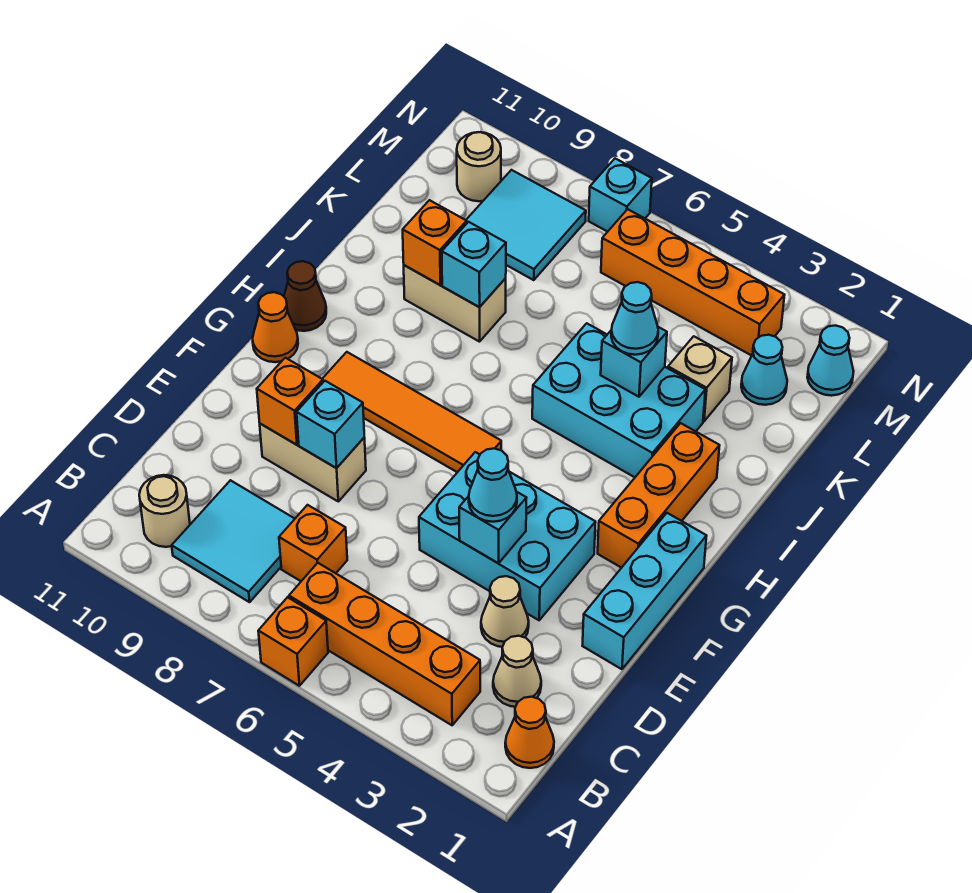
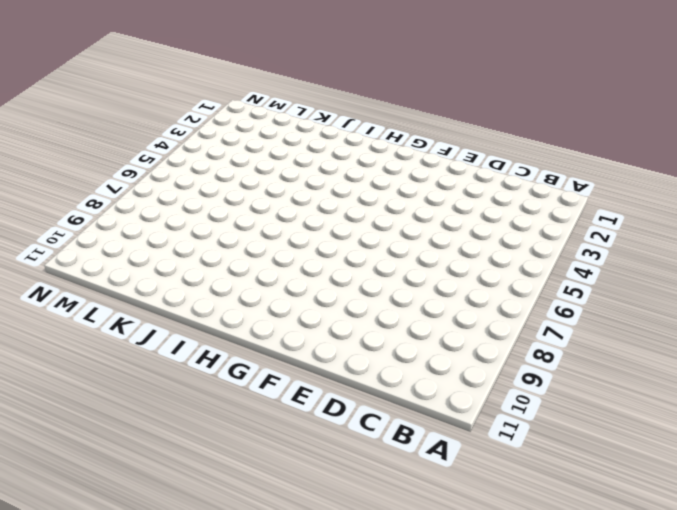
none -> orange brick A6 level 1
none -> orange cone B1 level 1
none -> orange brick B3:B6 level 1
none -> cyan tile B8:C9 level 1

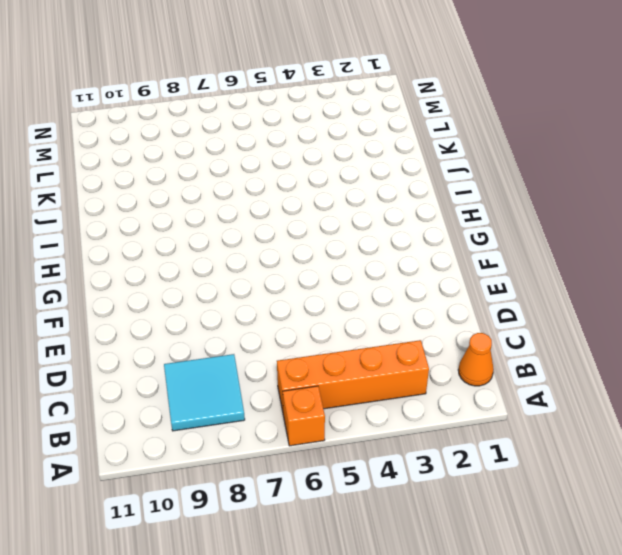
none -> tan round brick B10 level 1
none -> tan cone C2 level 1
none -> orange brick C7 level 1
none -> tan cone D3 level 1

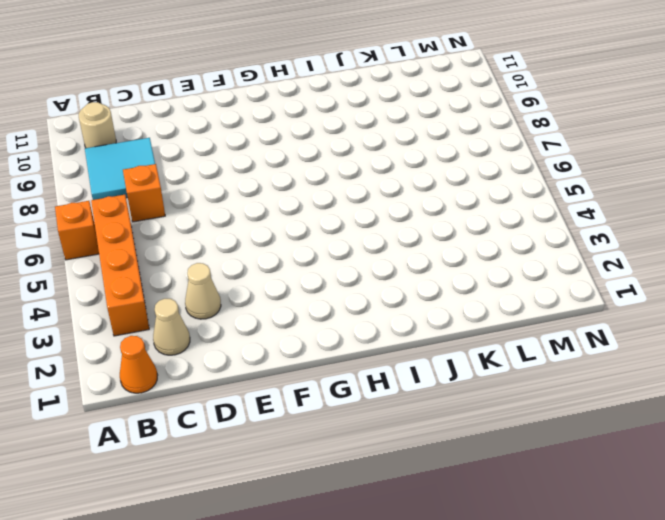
none -> cyan brick E1:G1 level 1
none -> cyan brick E3:F5 level 1
none -> tan brick E8:E9 level 1
none -> orange brick G2:I2 level 1

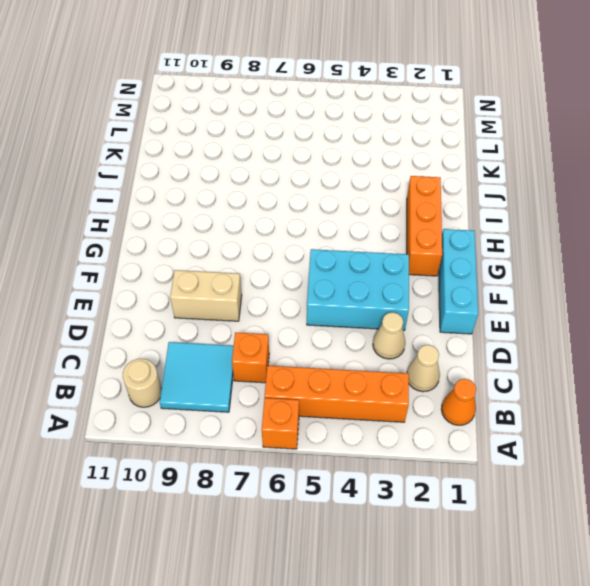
none -> orange tile G6:G9 level 1
none -> orange cone G11 level 1
none -> brown cone H11 level 1
none -> cyan brick I3:J5 level 1

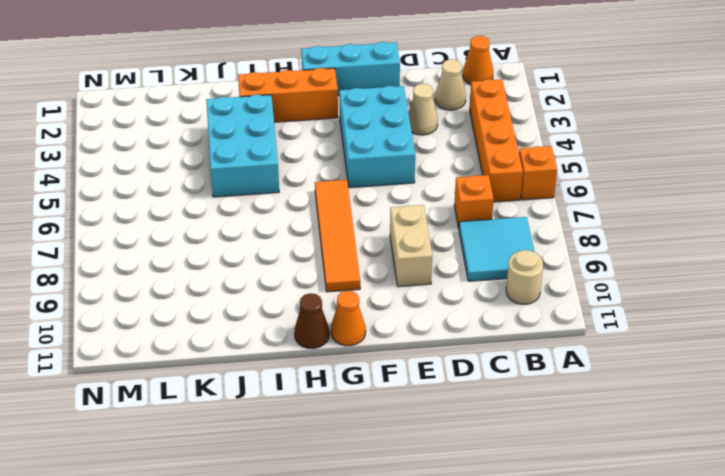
none -> tan brick J8:J9 level 1
none -> tan brick K3 level 1
none -> cyan cone L2 level 1
none -> cyan tile L8:M9 level 1

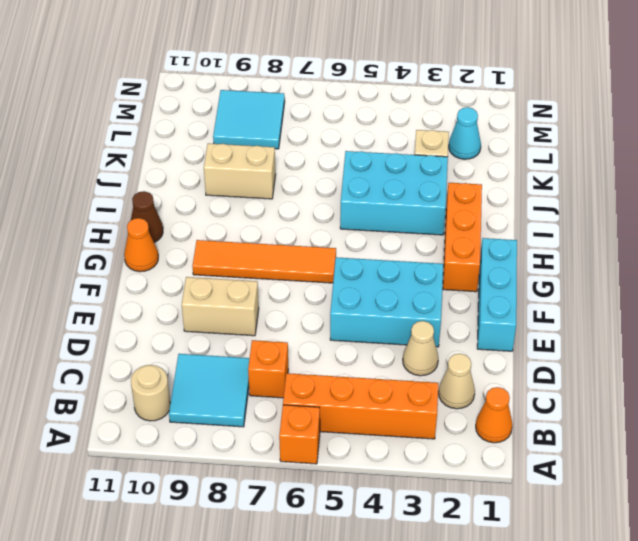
none -> cyan cone M1 level 1
none -> orange brick M3:M6 level 1
none -> tan round brick M10 level 1
none -> cyan brick N7 level 1

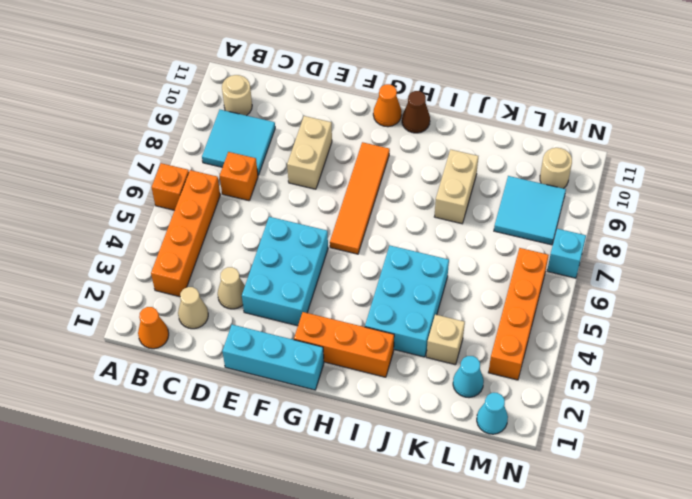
none -> cyan brick E4 level 2
none -> cyan brick E8 level 2
none -> orange brick E9 level 2
none -> cyan brick J4 level 2

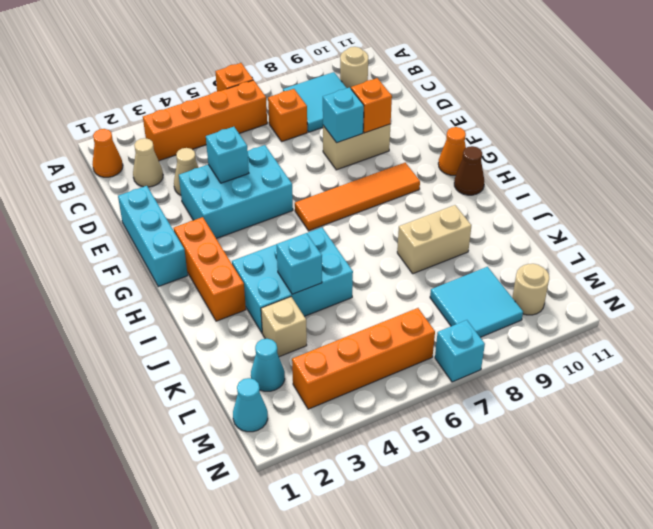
none -> cyan brick J8 level 2
none -> orange brick J9 level 2
none -> cyan cone E4 level 3
none -> cyan cone J4 level 3

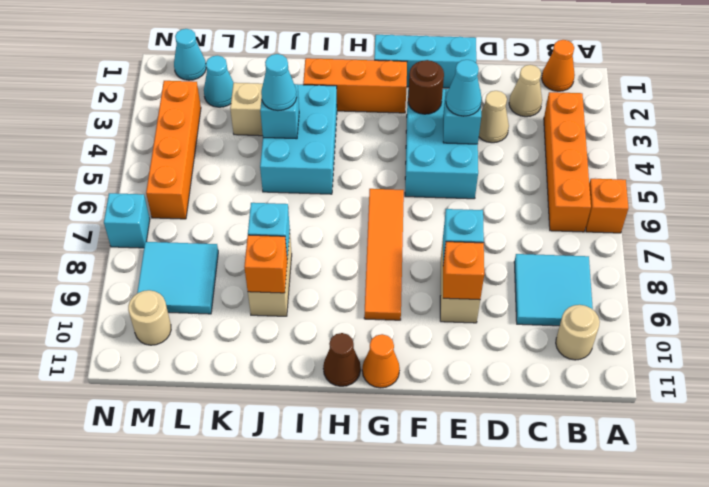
brown round brick F3 level 2 -> none
none -> orange brick C7 level 1

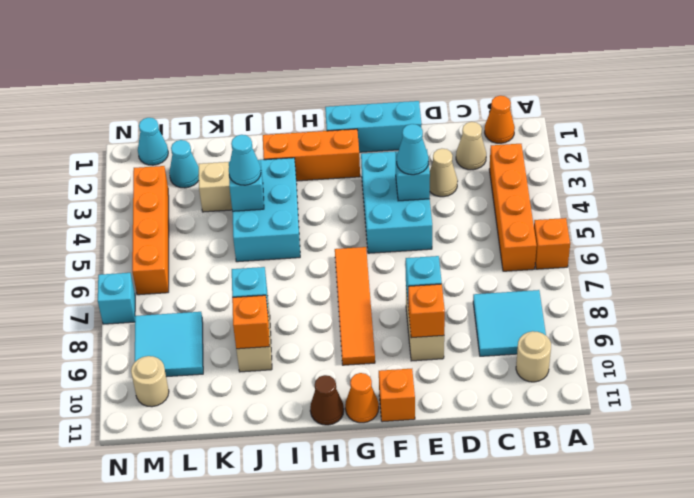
orange brick F11 level 1 -> orange brick C7 level 1

